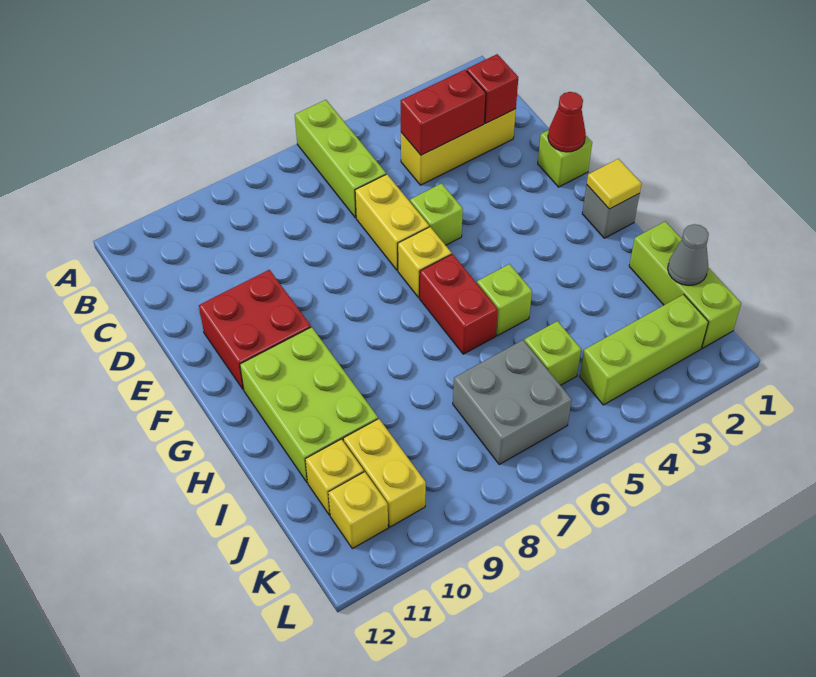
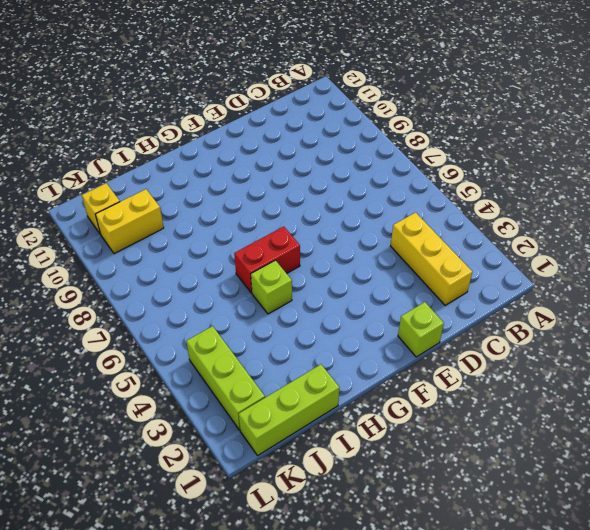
none -> lime brick A6:C6 level 1
none -> yellow brick D6:E6 level 1
none -> lime brick E5 level 1

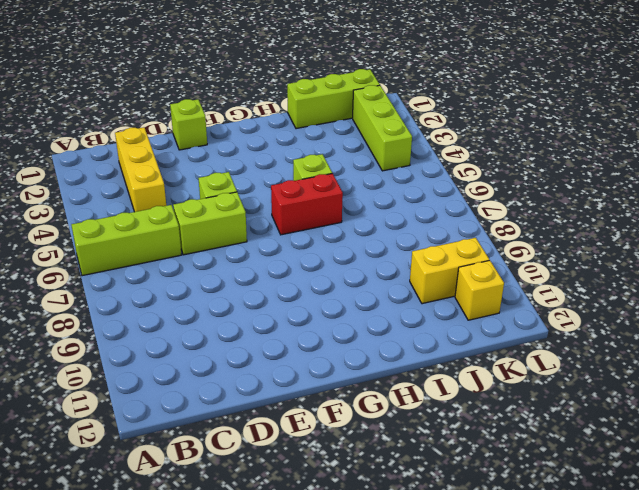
lime brick D6:E6 level 1 -> yellow brick D6:E6 level 1
none -> red brick E10:F11 level 1
none -> yellow brick F6 level 1
none -> grey brick G1 level 1

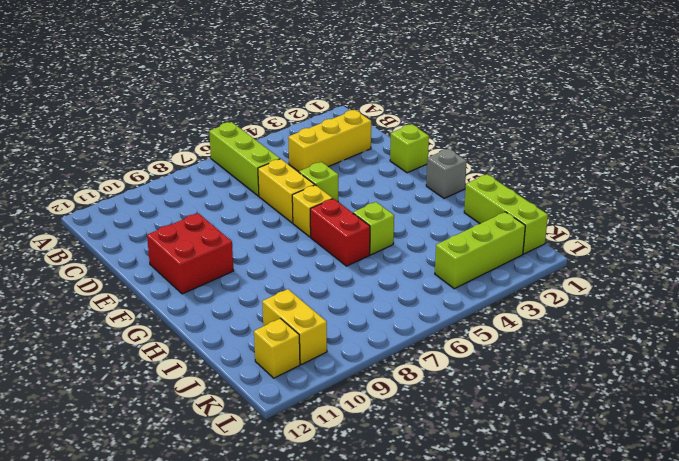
none -> lime brick G10:I11 level 1
none -> lime brick J5 level 1
none -> grey brick J6:K7 level 1

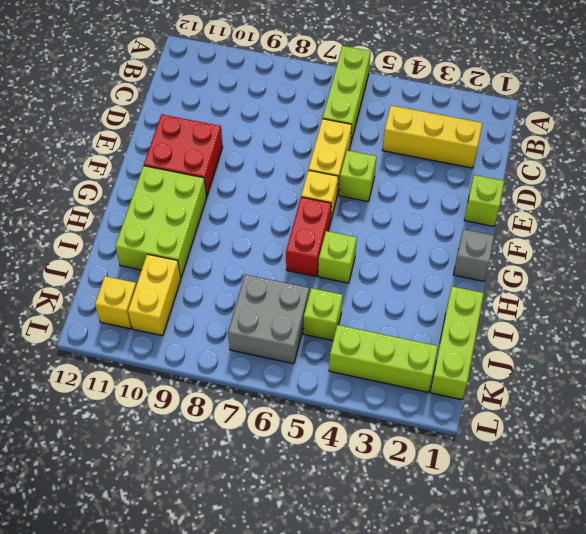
none -> yellow brick J11 level 1
none -> red brick C2 level 2
none -> red brick C3:C4 level 2

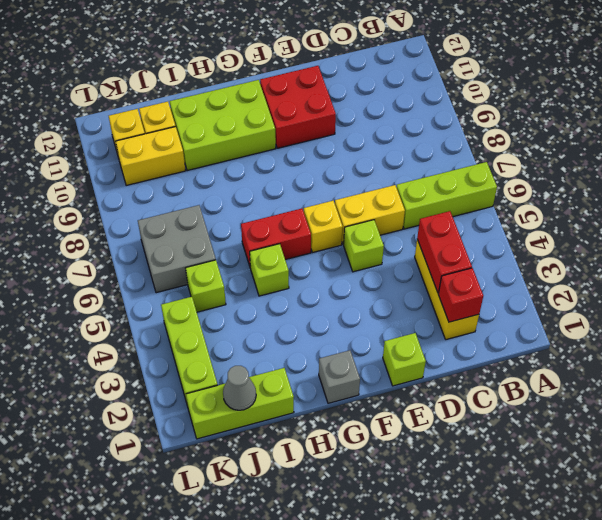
none -> red cone E1 level 2
none -> yellow tile G1 level 2

